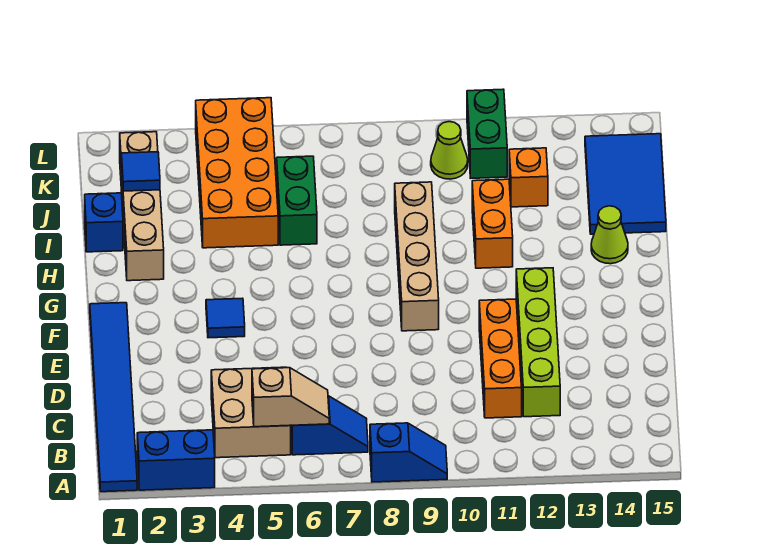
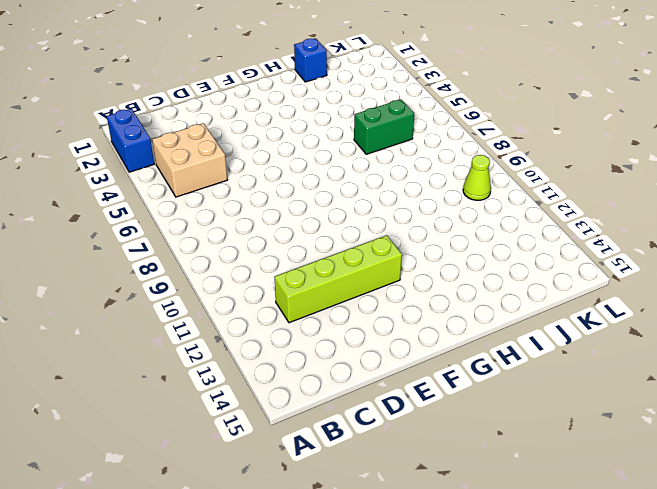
none -> blue tile A1:F1 level 1
none -> blue slope A8:A9 level 1 top 8
none -> blue slope B6:B7 level 1 top 6

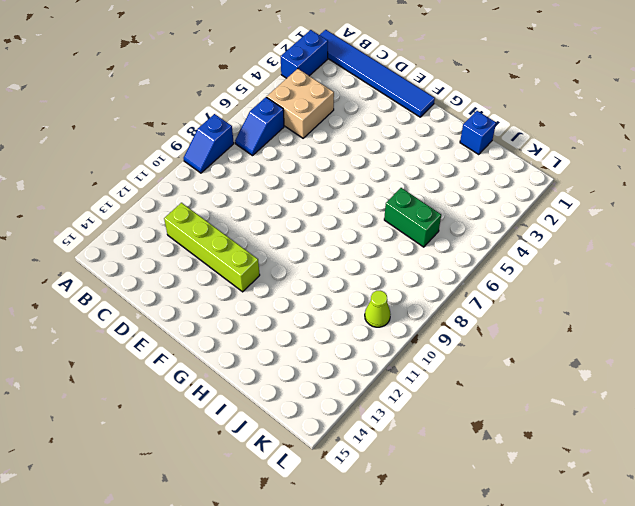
none -> orange brick C11:E11 level 1
none -> blue tile F4 level 1
none -> tan brick F9:I9 level 1

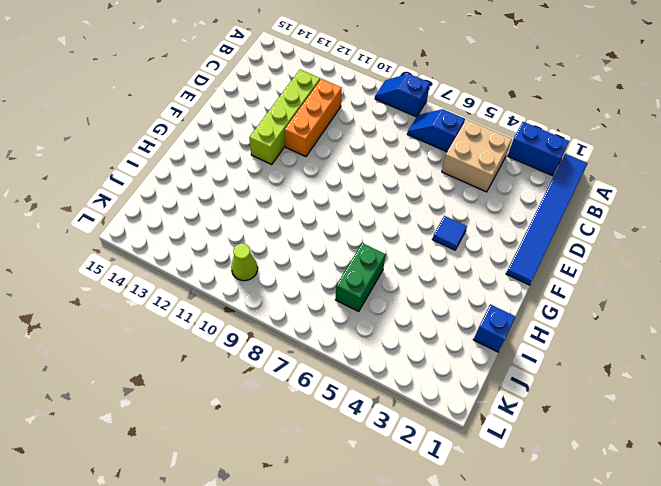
none -> tan brick F9:I9 level 1
none -> tan brick H2:K2 level 1
none -> orange brick H11:I11 level 1

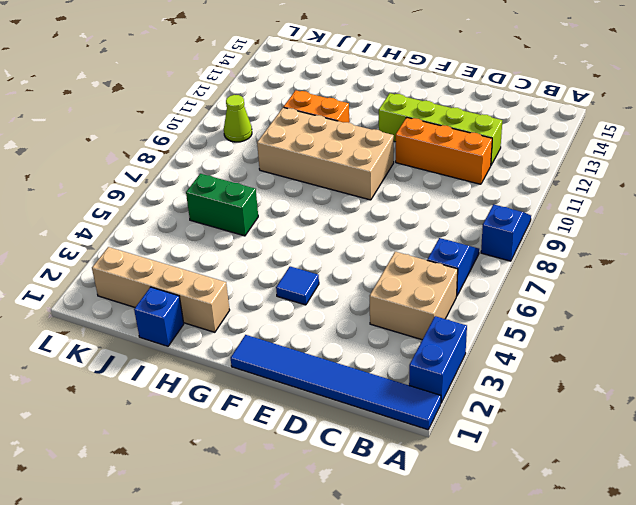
tan brick F9:I10 level 1 -> tan brick F9:I9 level 1
none -> lime cone H14 level 1
none -> orange brick I4:L5 level 1
none -> blue tile I14:K15 level 1

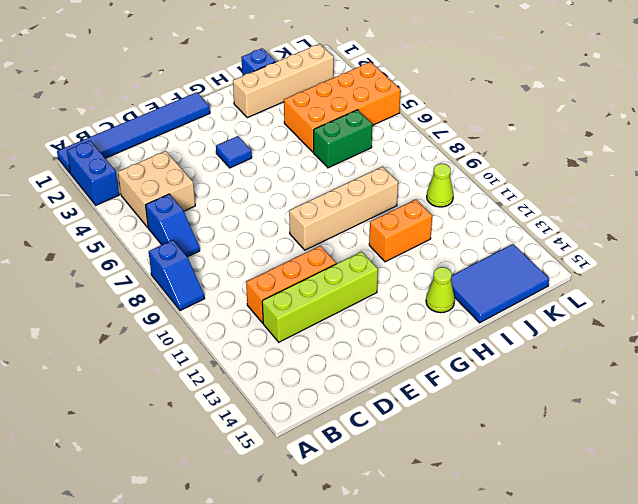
none -> orange brick J12 level 1
none -> green brick K11:L11 level 1
none -> tan slope B5:B6 level 2 top 5

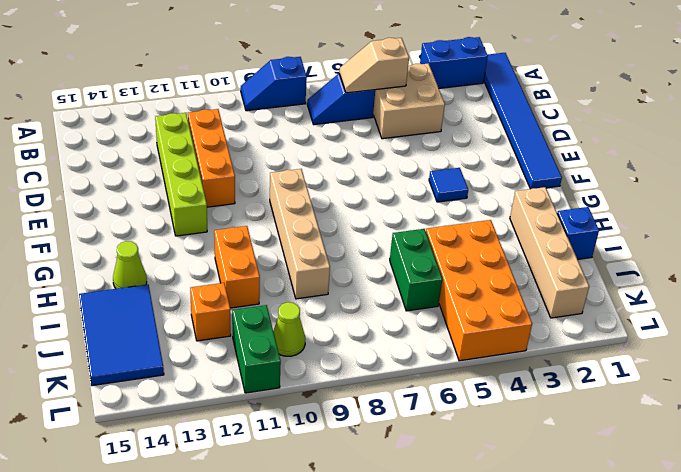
none -> blue tile J2 level 2

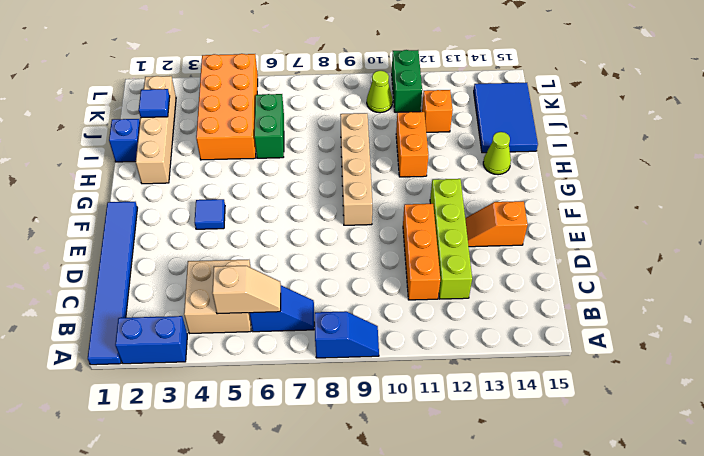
orange slope E13:E14 level 1 top 14 -> none

